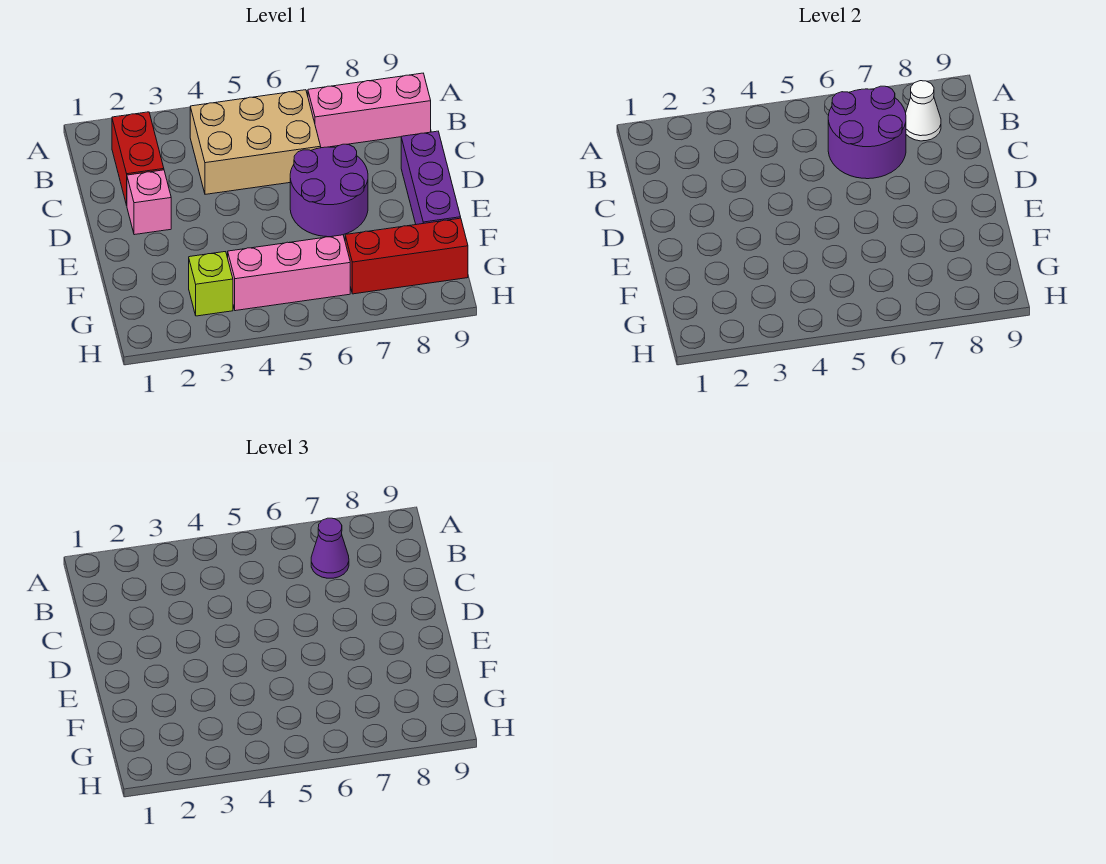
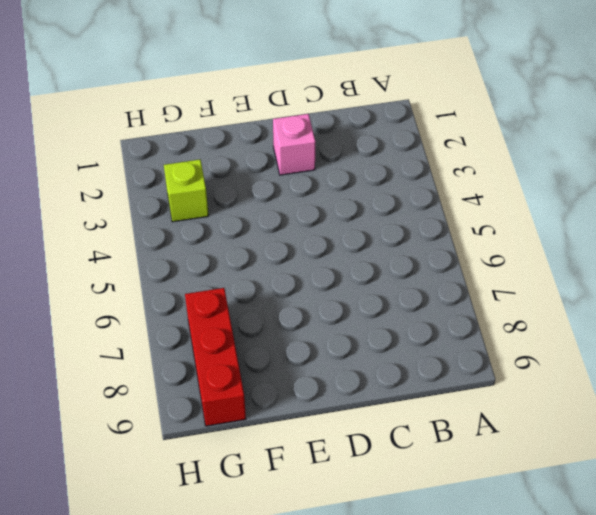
none -> red brick B2:C2 level 1
none -> tan brick B4:C6 level 1
none -> pink brick B7:B9 level 1

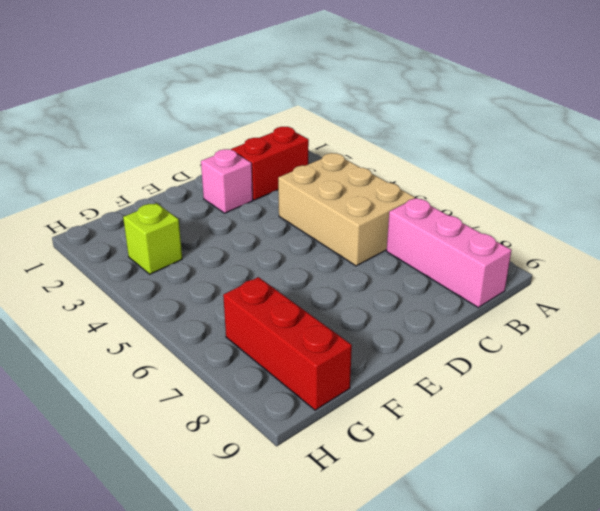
none -> purple round brick D6:E7 level 1
none -> purple brick D9:F9 level 1
none -> pink brick G4:G6 level 1

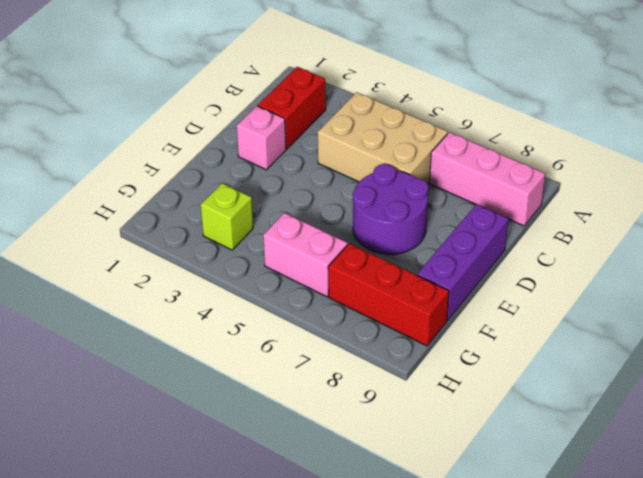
pink brick G5:G6 level 1 -> pink brick G4:G6 level 1
none -> purple round brick B6:C7 level 2
none -> white cone B8 level 2
none -> purple cone B7 level 3

